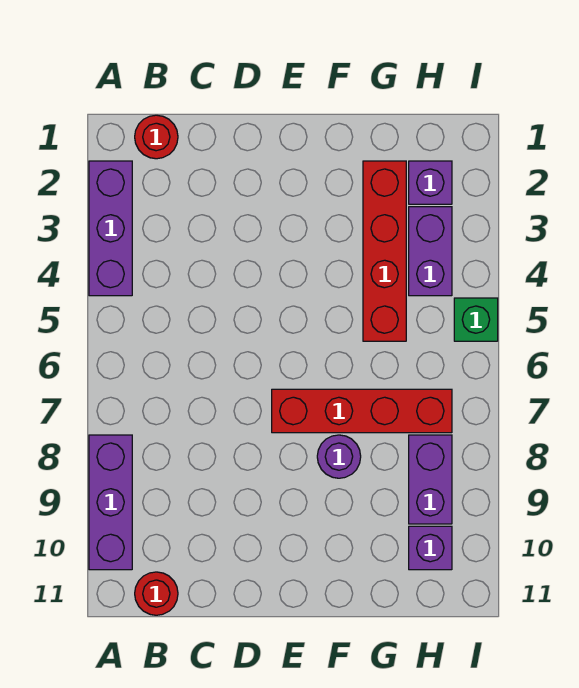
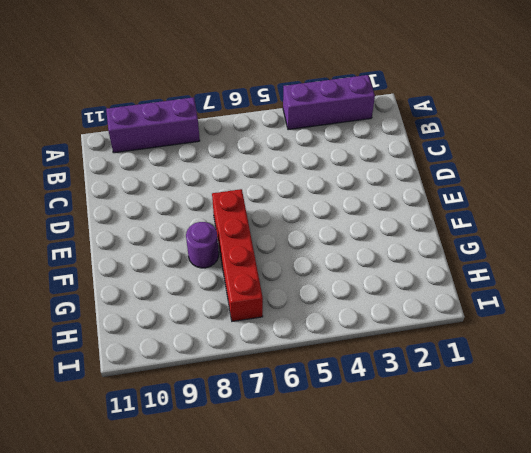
none -> red round brick B1 level 1
none -> red round brick B11 level 1
none -> red brick G2:G5 level 1

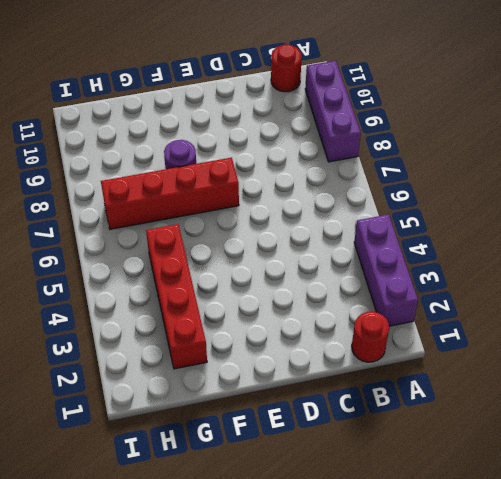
none -> purple brick H2 level 1
none -> purple brick H3:H4 level 1
none -> purple brick H8:H9 level 1

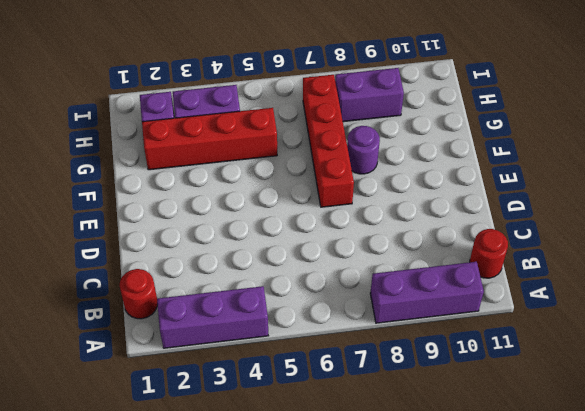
none -> purple brick H10 level 1
none -> green brick I5 level 1

